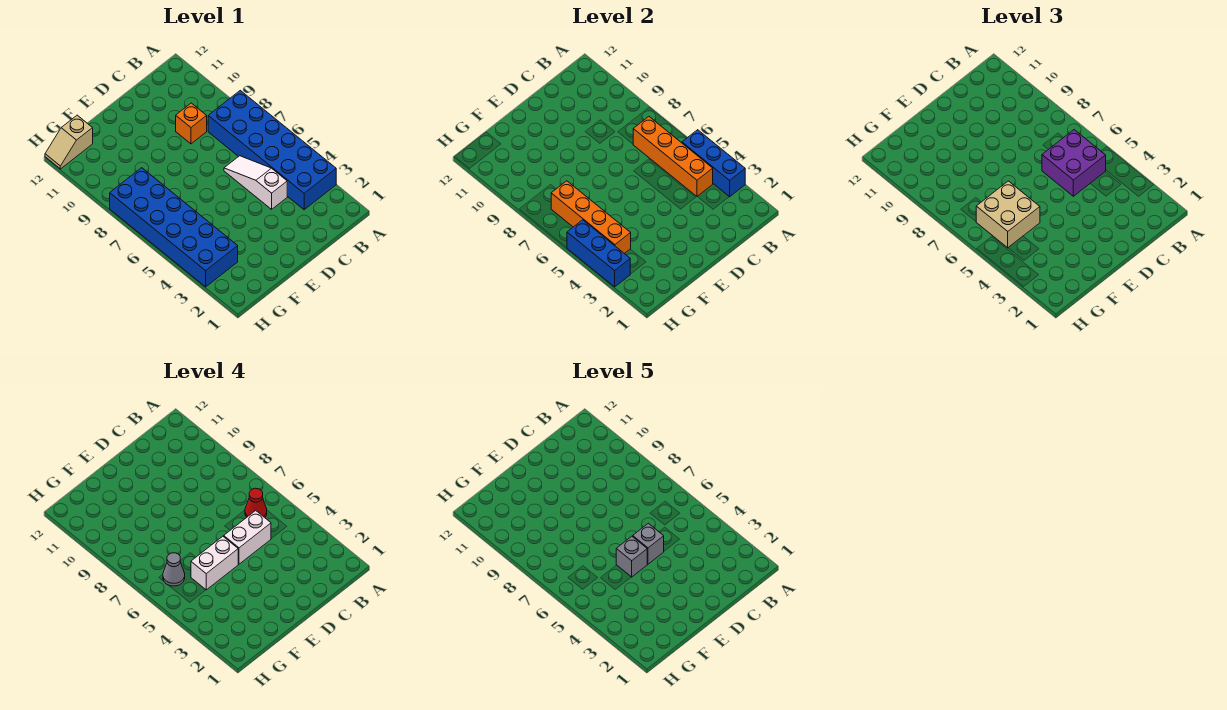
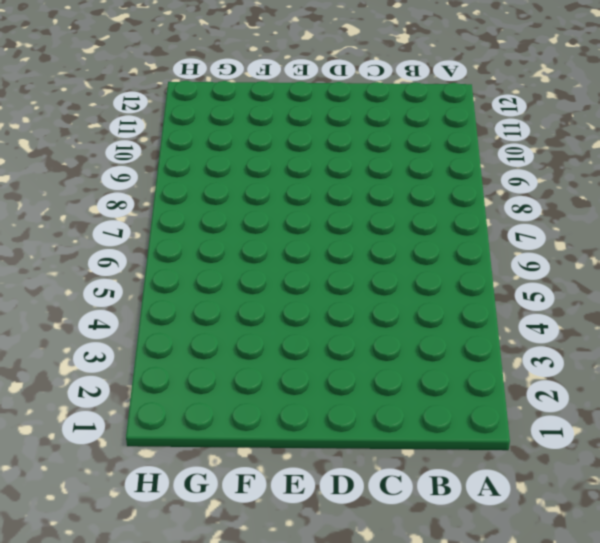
none -> blue brick A3:B8 level 1
none -> white slope C4:C6 level 1 top 4
none -> orange brick C9 level 1

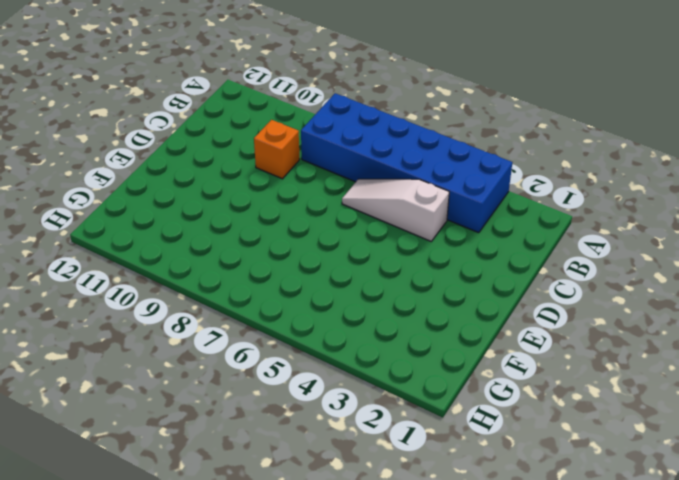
none -> blue brick G3:H8 level 1
none -> tan slope G12:H12 level 1 top G
none -> blue brick A3:A5 level 2

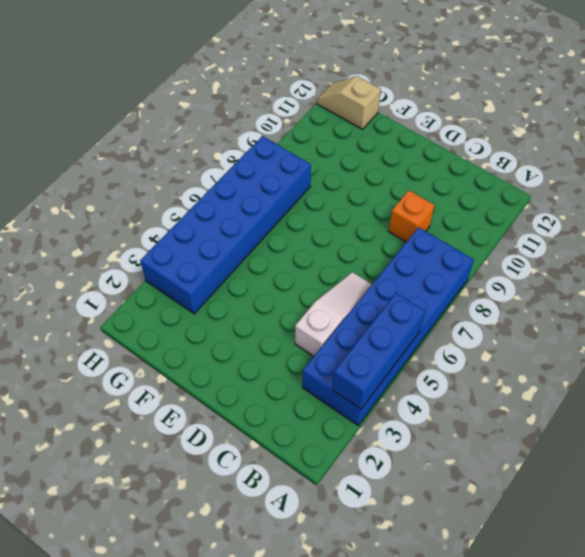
none -> orange brick B4:B7 level 2
none -> orange brick G4:G7 level 2
none -> blue brick H3:H5 level 2

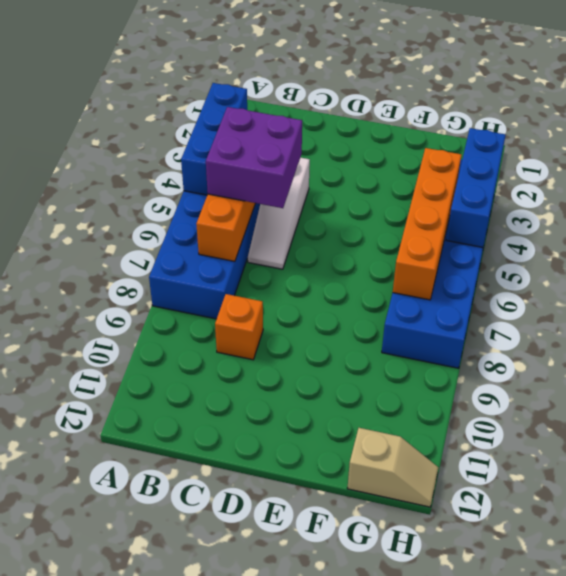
none -> tan brick F5:G6 level 3
none -> red cone B6 level 4
none -> white brick C5:D5 level 4

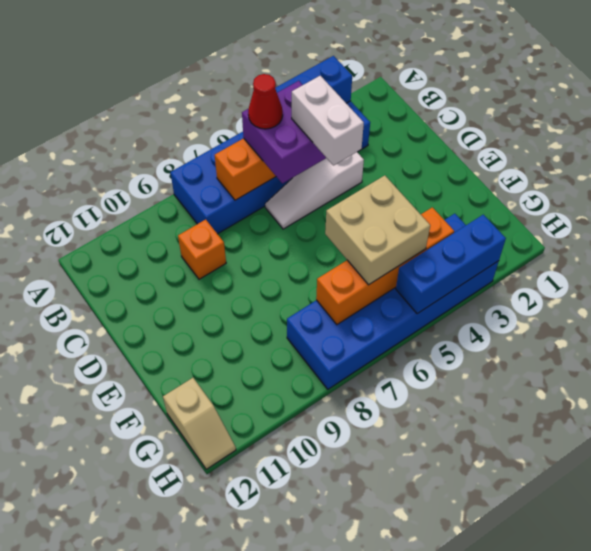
none -> white brick E5:F5 level 4
none -> grey cone G6 level 4
none -> grey brick D5 level 5

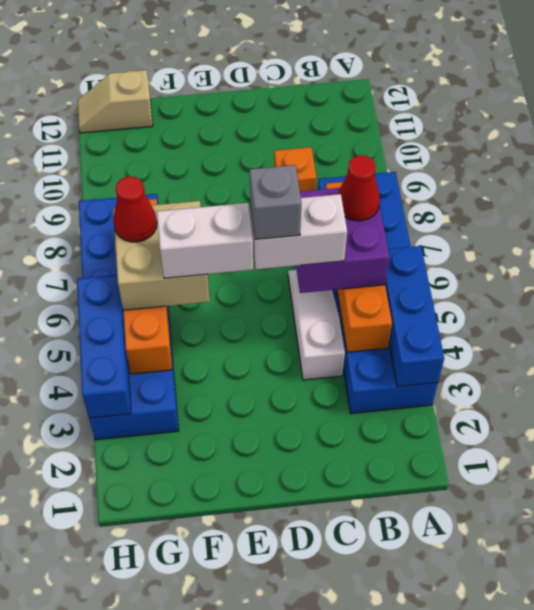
red cone G6 level 4 -> grey cone G6 level 4
none -> grey brick E5 level 5

